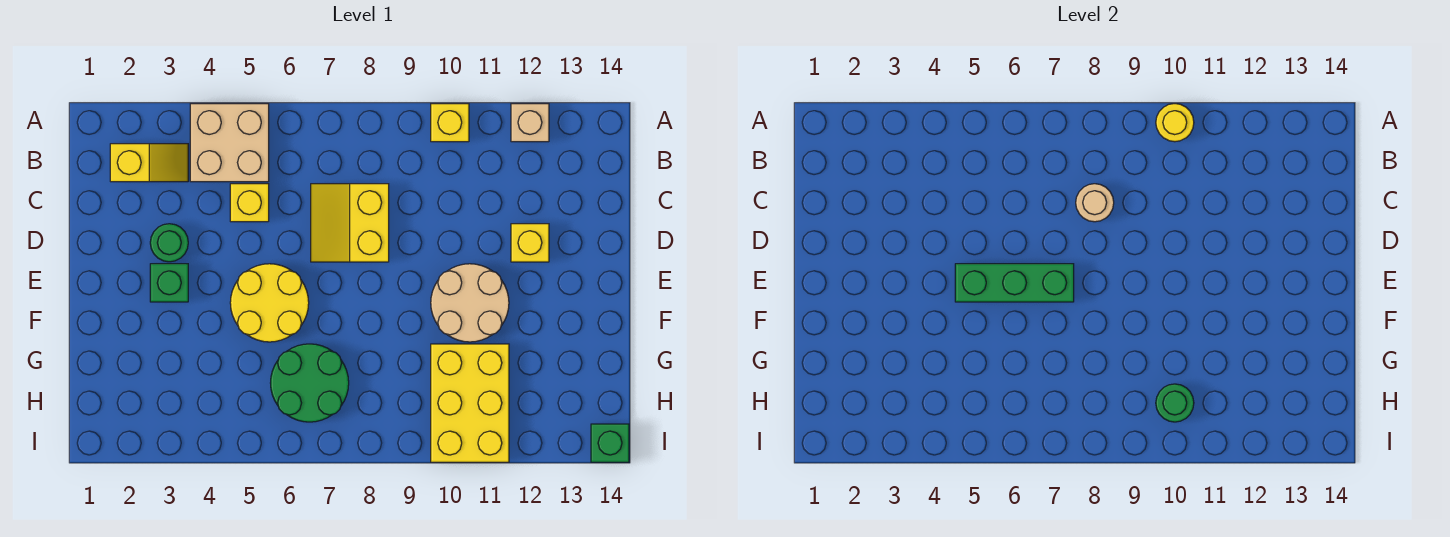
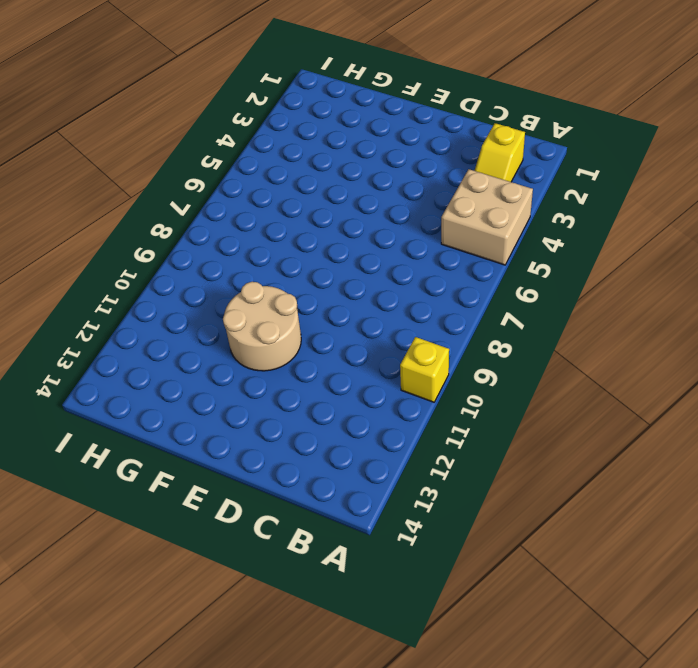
none -> tan brick A12 level 1
none -> yellow brick C5 level 1
none -> yellow slope C7:D8 level 1 top 8

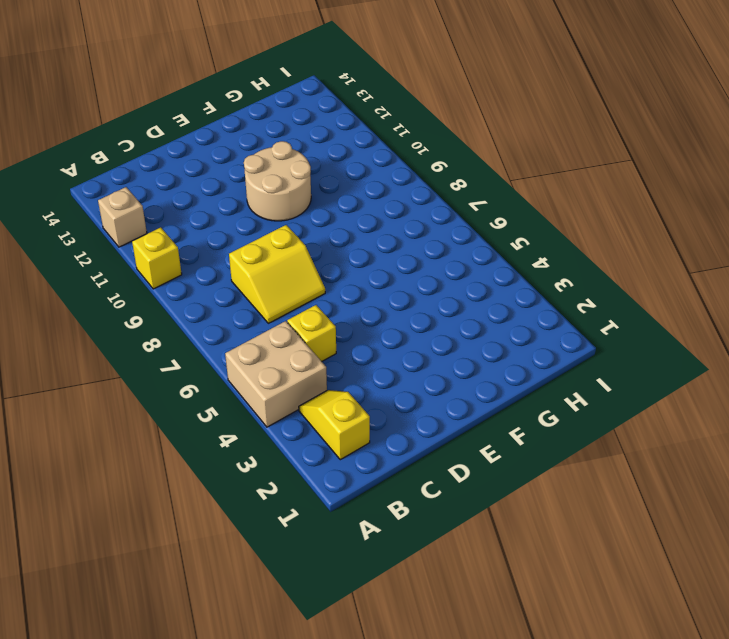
none -> green round brick D3 level 1
none -> yellow brick D12 level 1
none -> green brick E3 level 1

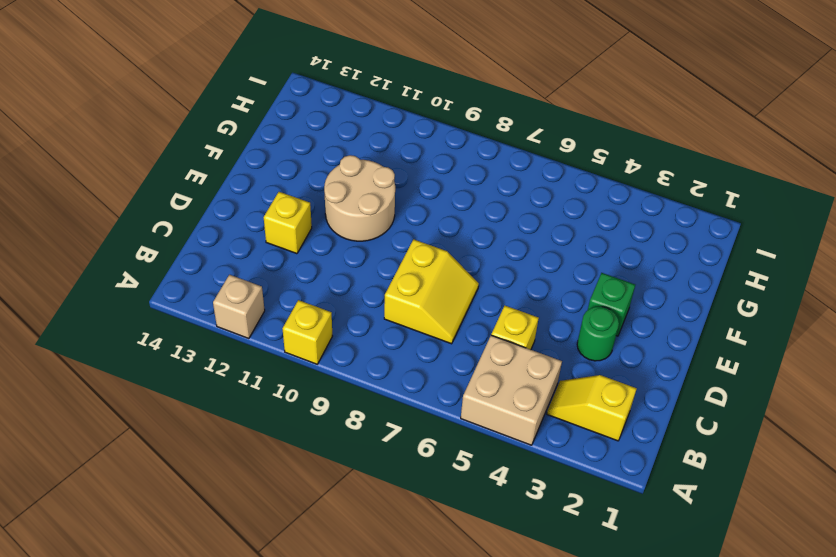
none -> yellow round brick E5:F6 level 1
none -> green round brick G6:H7 level 1
none -> yellow brick G10:I11 level 1

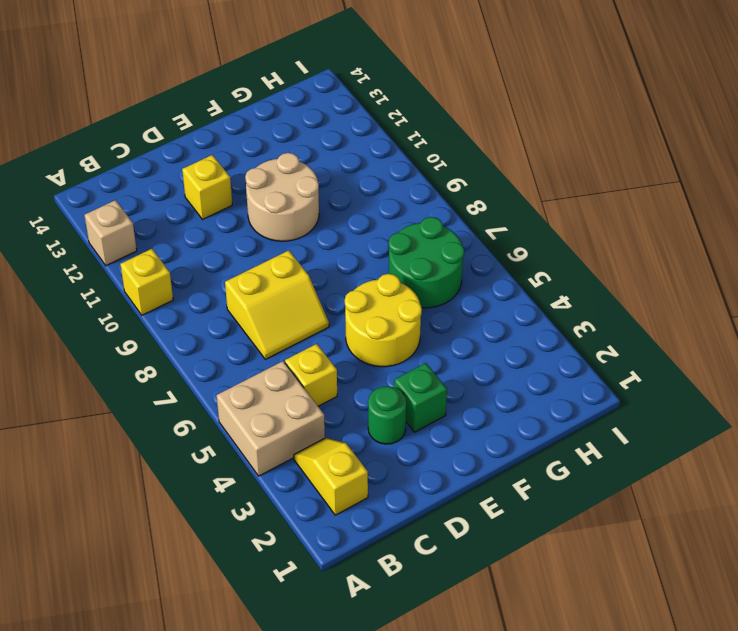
none -> yellow brick G10:I11 level 1
none -> green brick I14 level 1
none -> yellow round brick A10 level 2

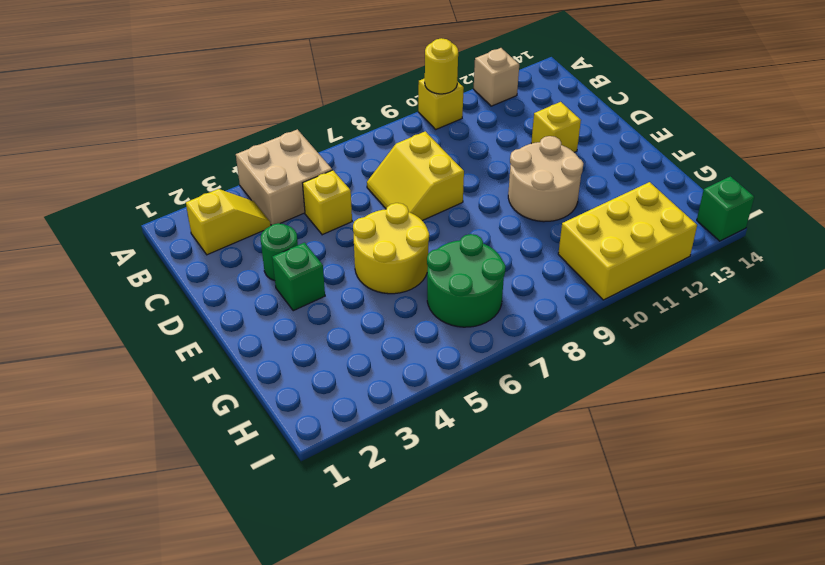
yellow brick H10:I12 level 1 -> yellow brick G10:I11 level 1
none -> tan round brick C8 level 2
none -> green brick E5:E7 level 2
none -> green round brick H10 level 2

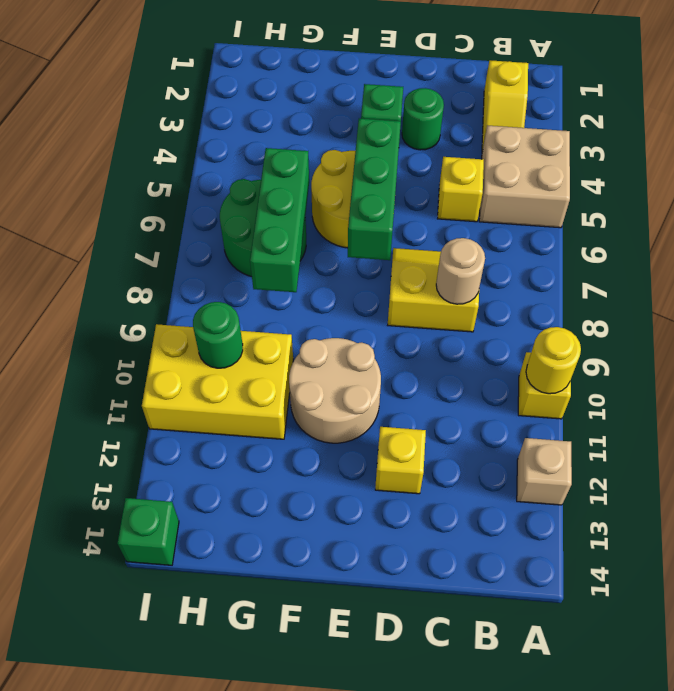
green brick G6:G8 level 2 -> none

